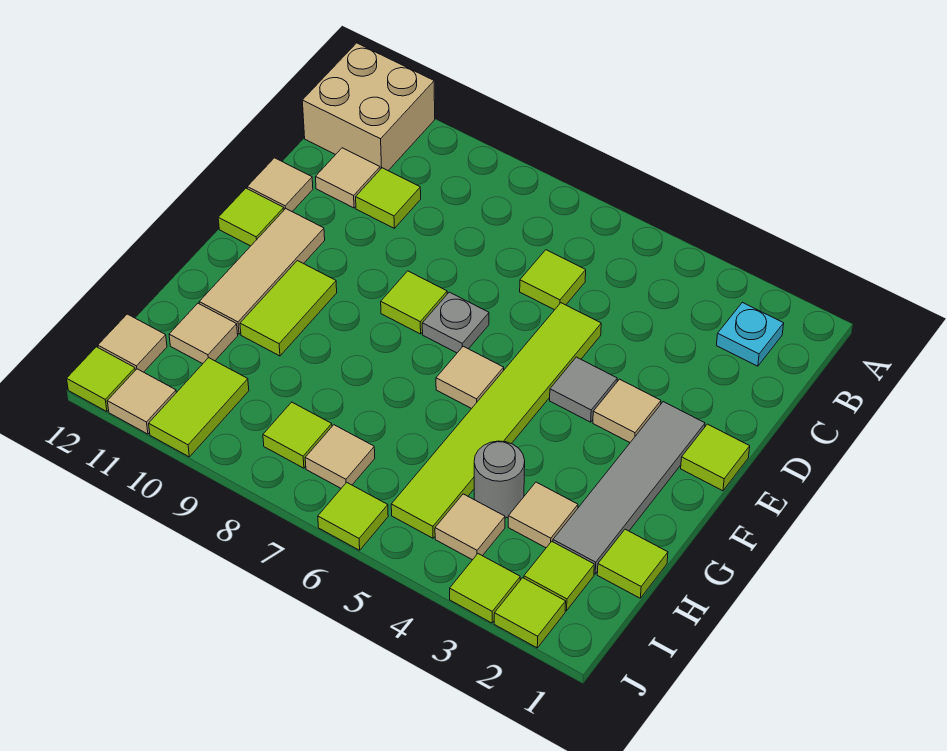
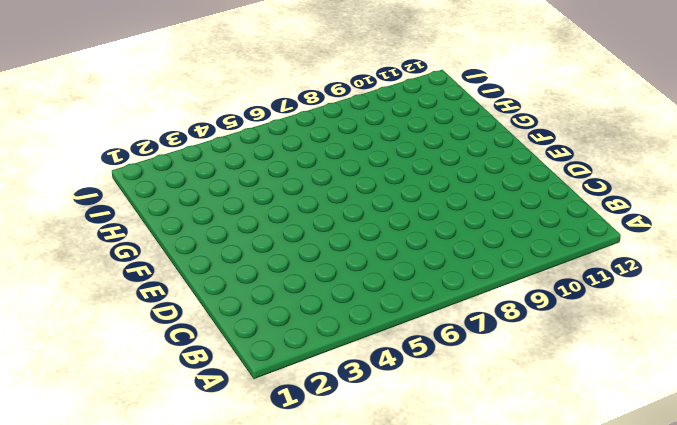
none -> tan brick A11:B12 level 1
none -> cyan plate B2 level 1
none -> lime tile C6 level 1
none -> lime tile C10 level 1

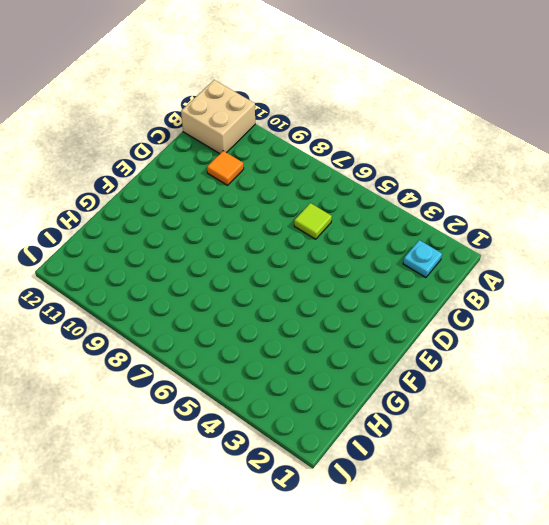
orange tile C10 level 1 -> lime tile C10 level 1
none -> tan tile C11 level 1
none -> lime tile D5:I5 level 1
none -> tan tile D12 level 1
none -> lime tile E1 level 1

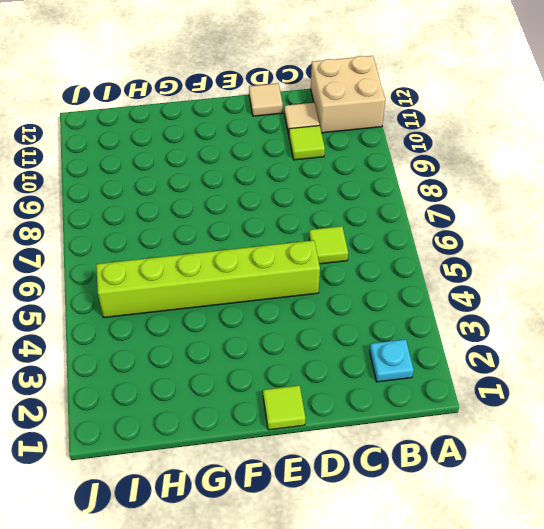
lime brick D5:I5 level 1 -> lime tile D5:I5 level 1
none -> grey tile E2:H2 level 1
none -> tan tile E3 level 1
none -> grey tile E4 level 1
none -> grey plate E7 level 1

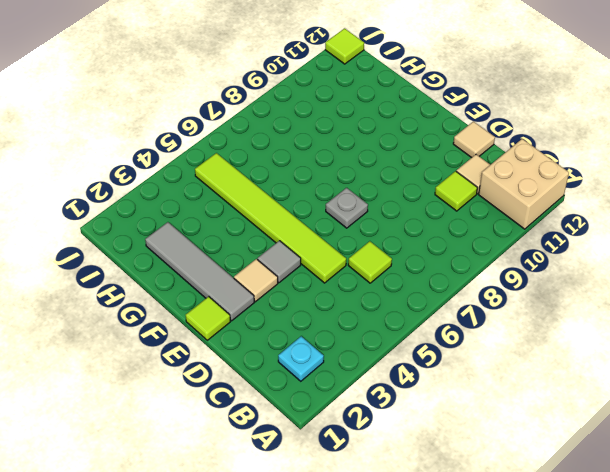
none -> lime tile E8 level 1
none -> tan tile E11:G11 level 1
none -> lime tile E12 level 1
none -> tan tile F6 level 1

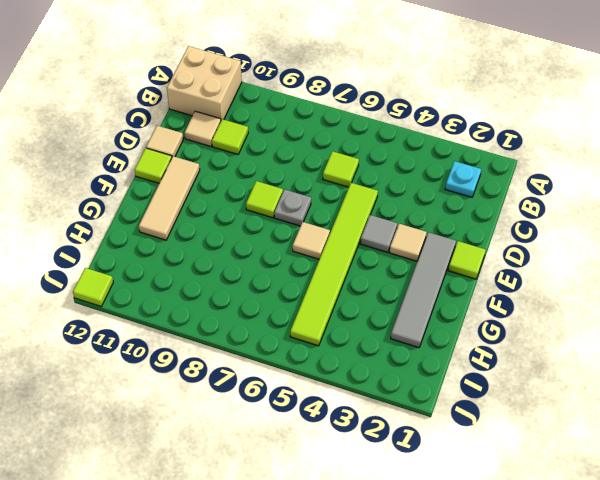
none -> lime tile F10:G10 level 1
none -> lime tile H1 level 1
none -> tan tile H3 level 1
none -> grey round brick H4 level 1

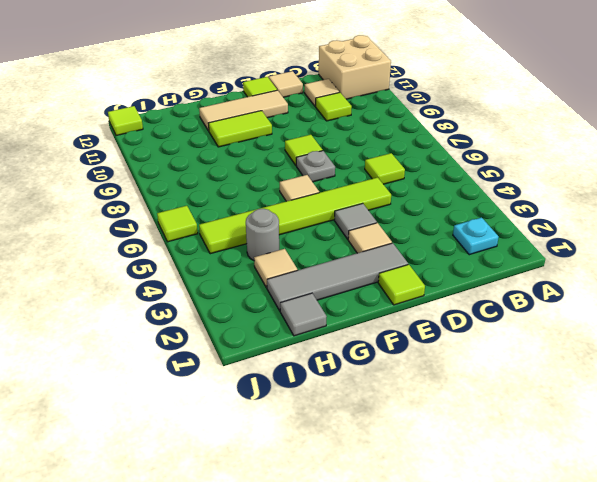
grey tile H1 level 1 -> lime tile H1 level 1
none -> tan tile H11 level 1
none -> lime tile I2 level 1
none -> tan tile I4 level 1
none -> tan tile I7 level 1

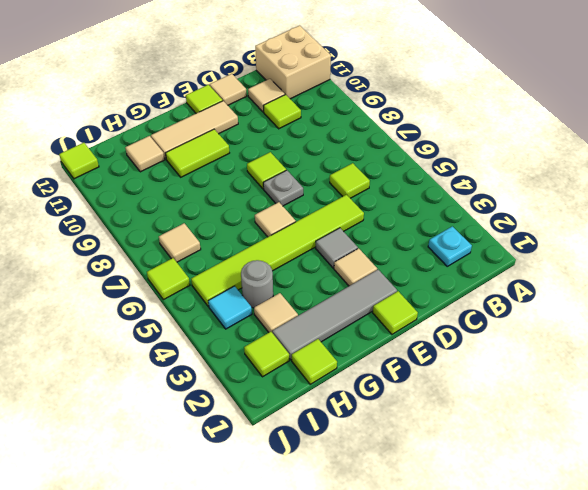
cyan tile I4 level 1 -> tan tile I4 level 1
none -> lime tile I8 level 1
none -> lime tile I10:J10 level 1
none -> tan tile I12 level 1
none -> lime tile J2 level 1

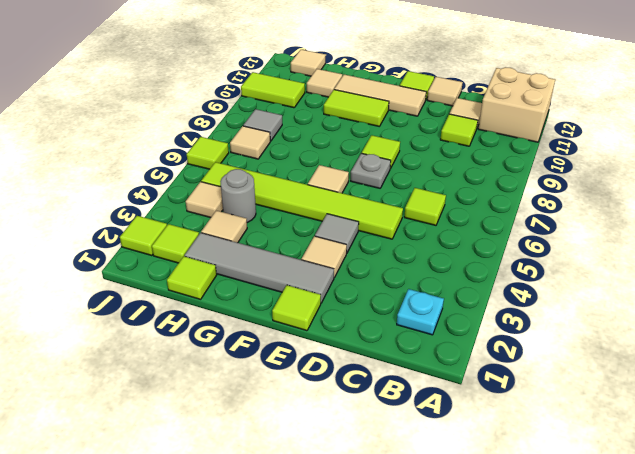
grey tile I8 level 1 -> lime tile I8 level 1
none -> lime tile J3 level 1
none -> tan tile J11 level 1
none -> lime tile J12 level 1

